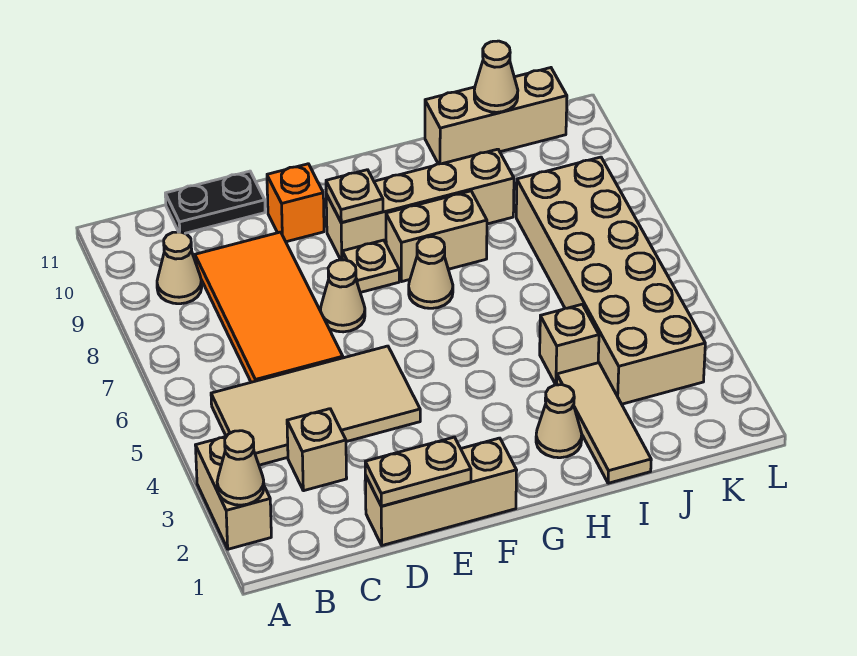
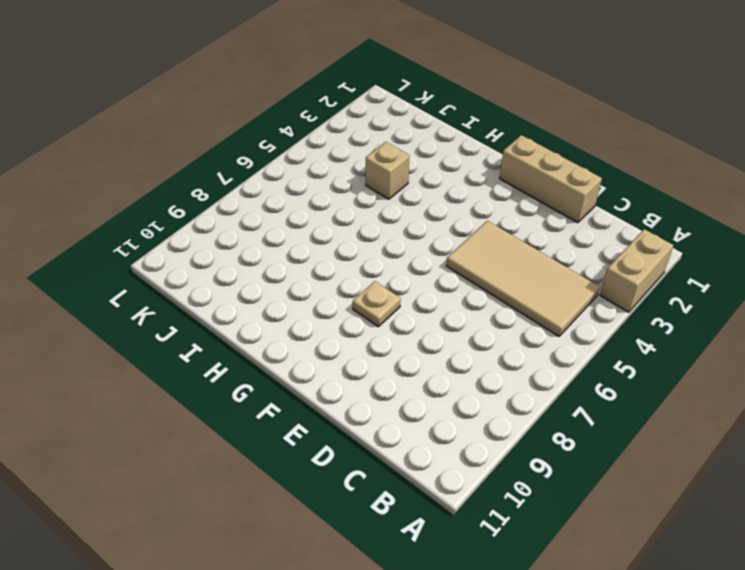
none -> tan cone B9 level 1
none -> tan brick C3 level 1
none -> orange tile C6:D9 level 1

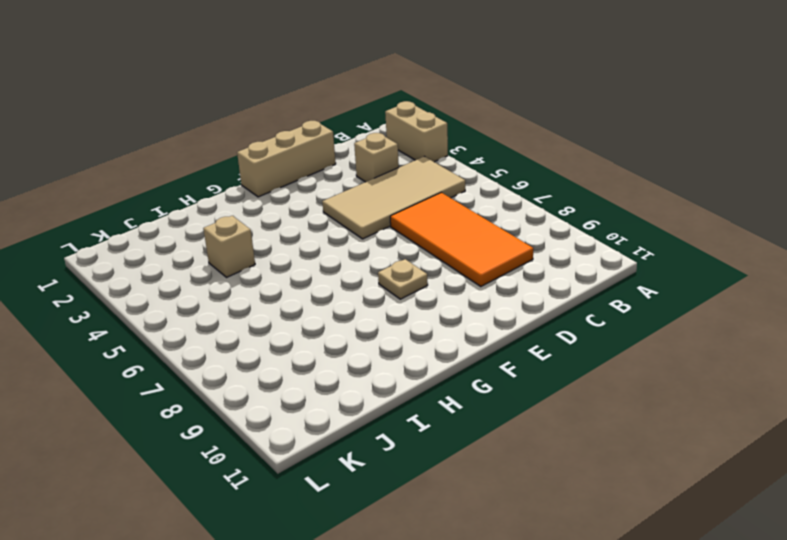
none -> tan cone B9 level 1
none -> black plate C11:D11 level 1
none -> tan cone E7 level 1

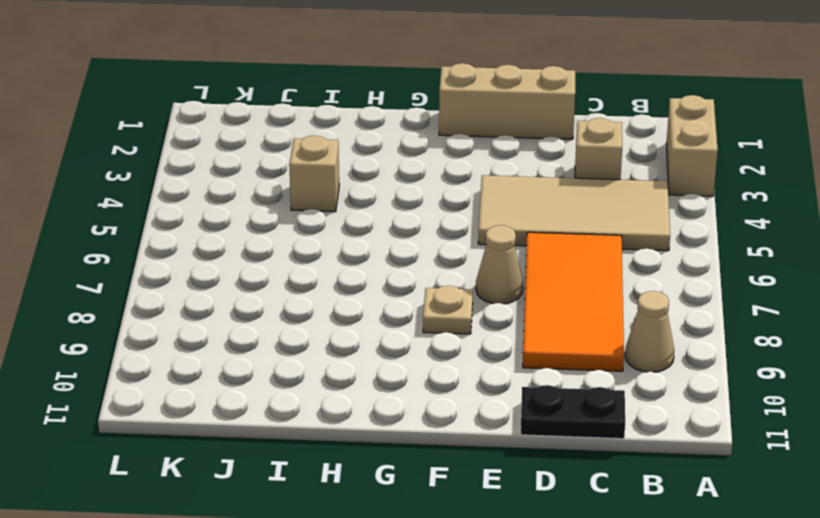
none -> orange brick E10 level 1
none -> tan brick F9:I9 level 1
none -> tan cone G7 level 1

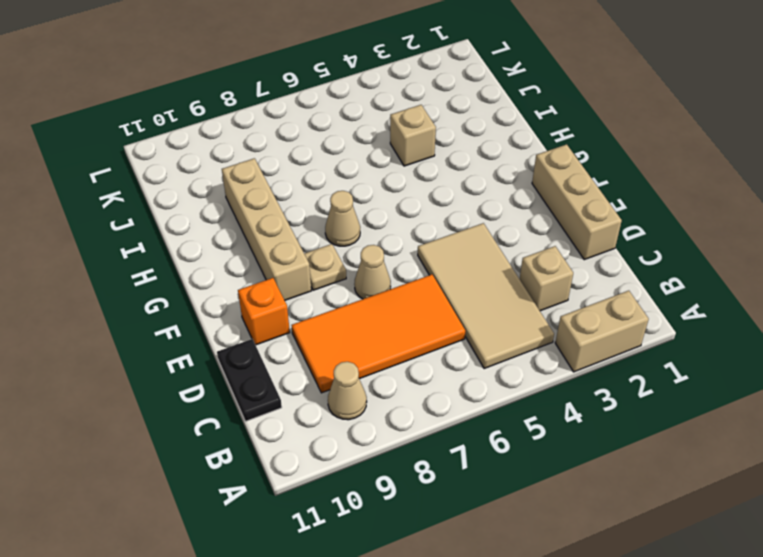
none -> tan brick G8:H8 level 1
none -> tan cone H2 level 1
none -> tan tile I1:I3 level 1

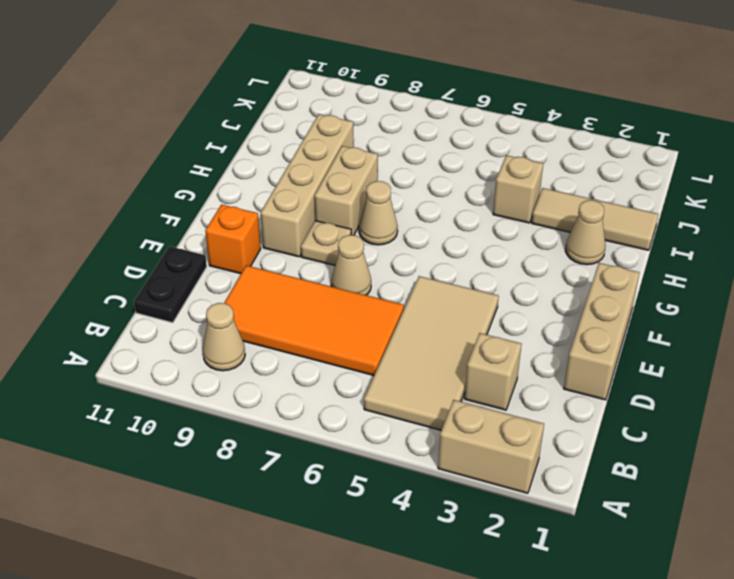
none -> tan brick I11:K11 level 1
none -> tan brick J3:K8 level 1
none -> tan cone A2 level 2

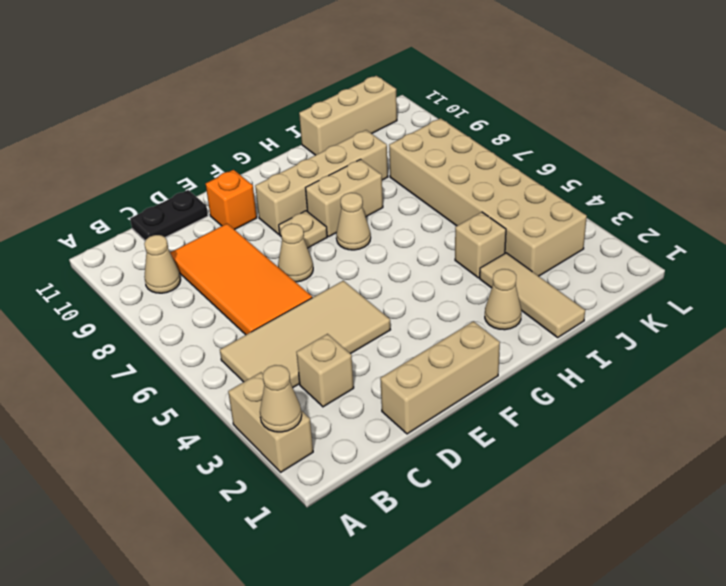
none -> tan plate D1:E1 level 2
none -> tan plate F9 level 2
none -> tan cone J11 level 2

